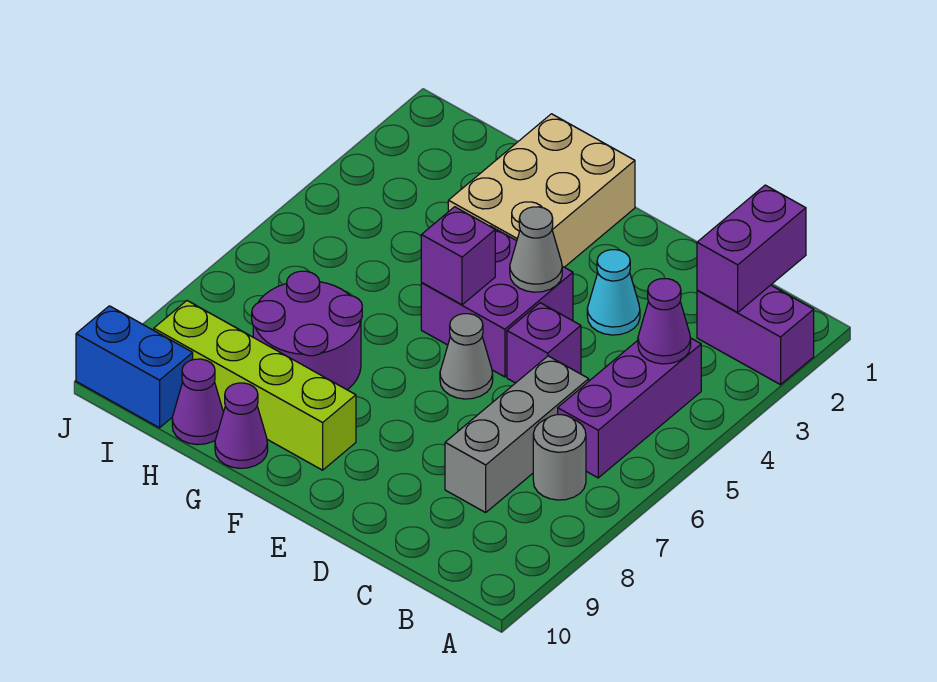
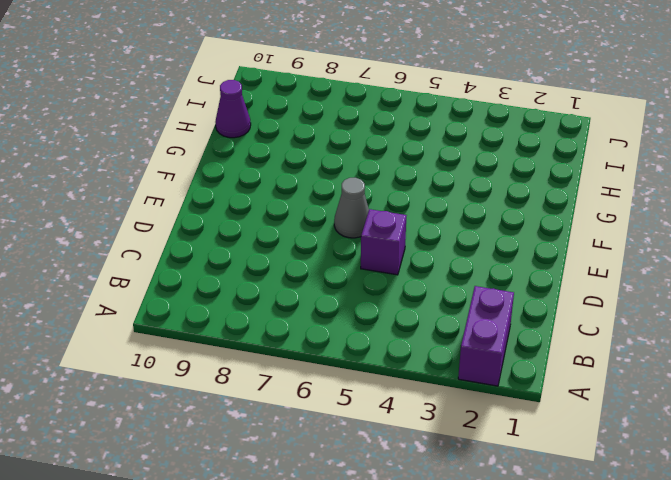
none -> purple brick B4:B6 level 1
none -> grey round brick B7 level 1
none -> grey brick C6:C8 level 1

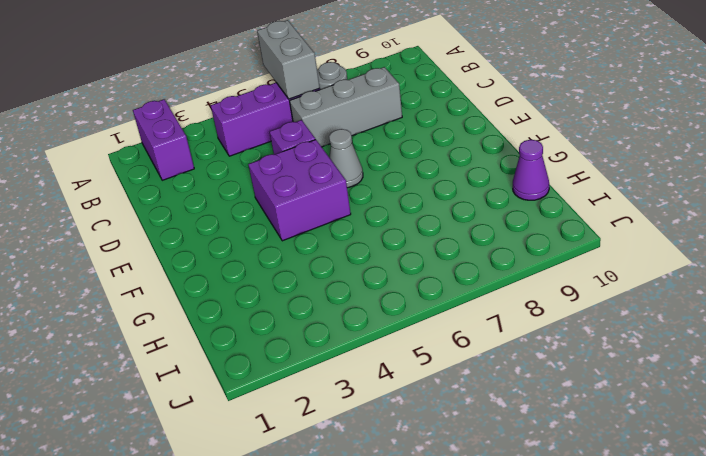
grey brick A6:B6 level 2 -> none
none -> cyan cone D3 level 1
none -> tan brick F1:G3 level 1
none -> lime brick F9:I9 level 1

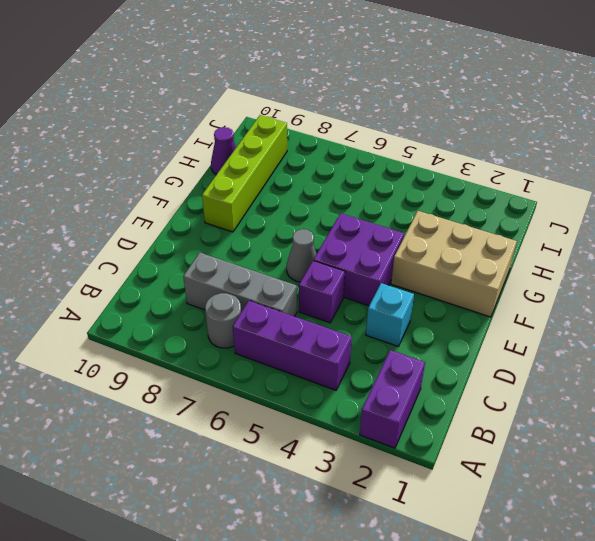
cyan brick D3 level 1 -> cyan cone D3 level 1
none -> purple round brick G7:H8 level 1
none -> purple cone G10 level 1
none -> blue brick I10:J10 level 1

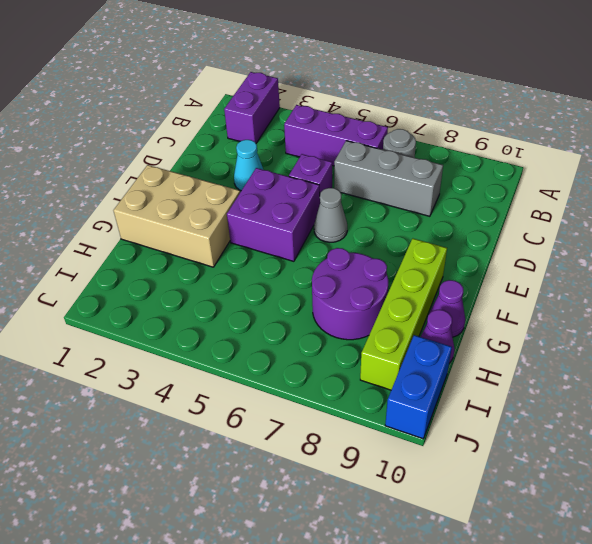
none -> purple brick B1:B2 level 2
none -> purple cone B4 level 2
none -> grey cone E4 level 2

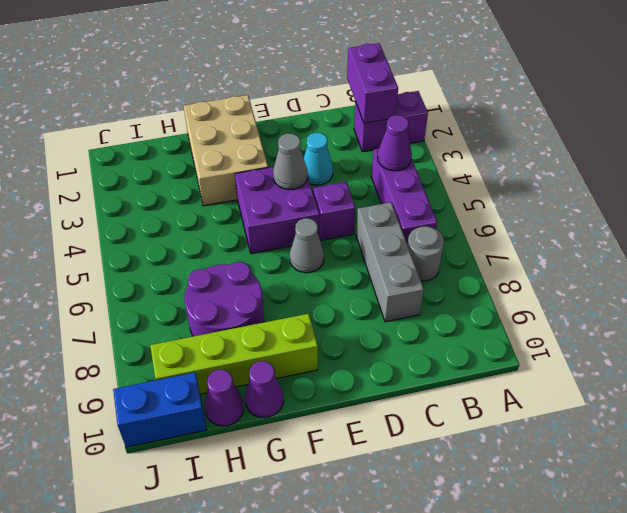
none -> purple brick F5 level 2

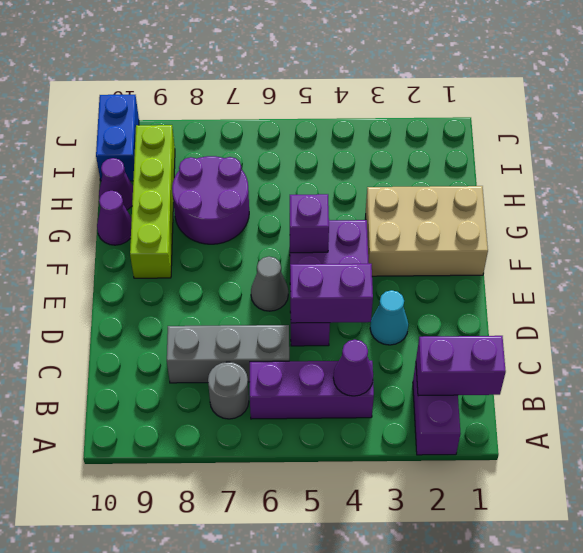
purple brick D4:D5 level 2 -> none
none -> grey cone E4 level 2

